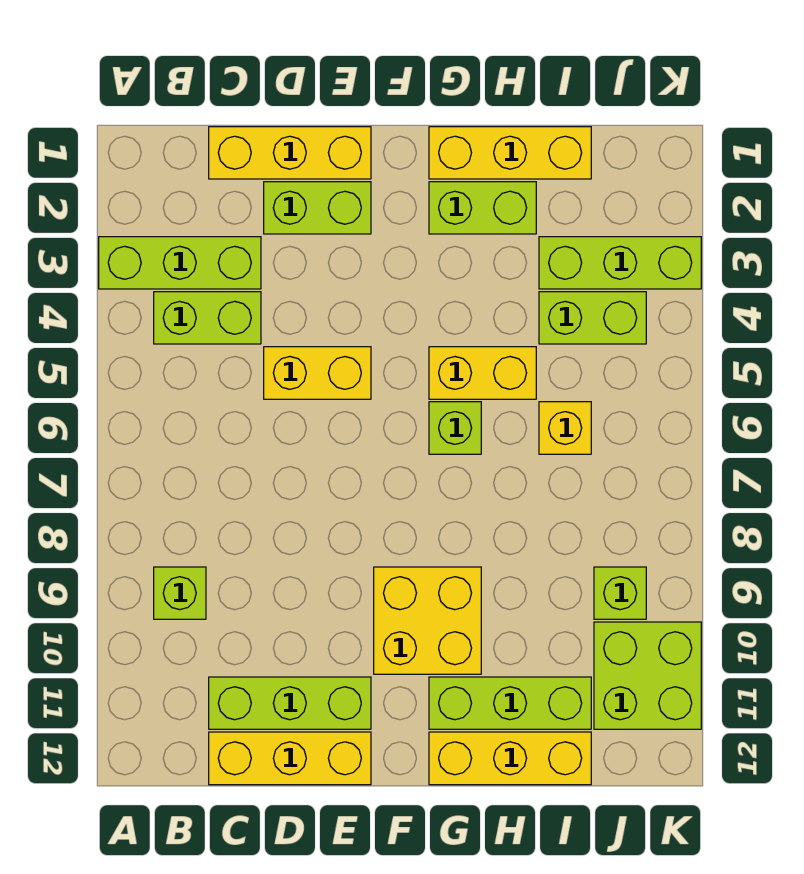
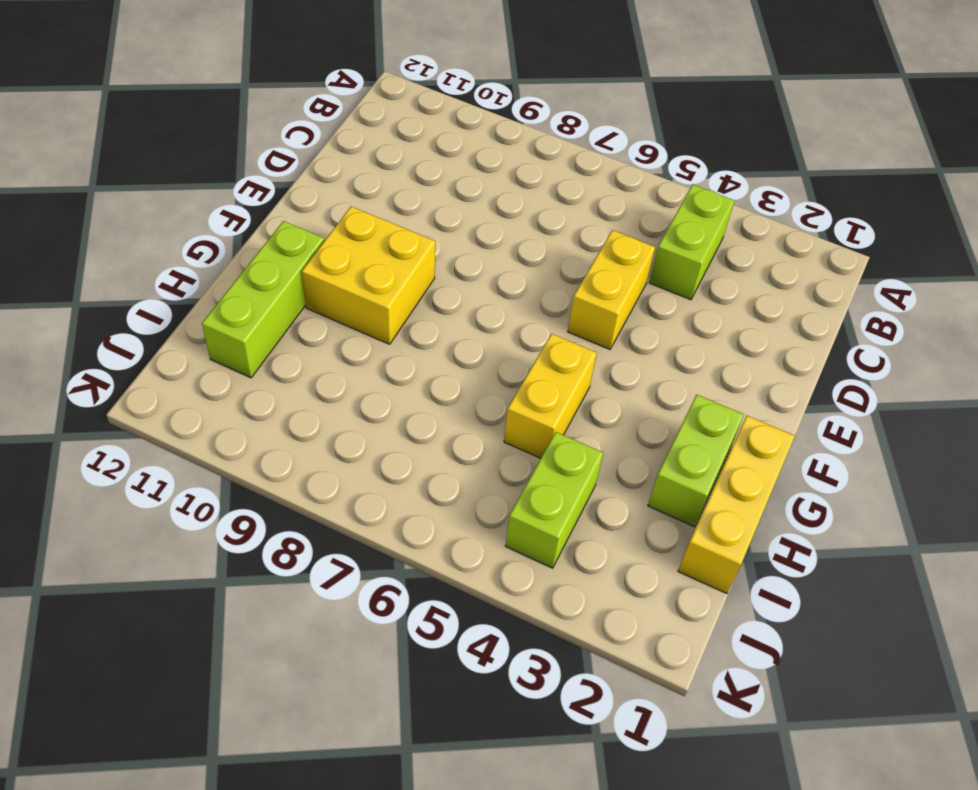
none -> lime brick A3:C3 level 1
none -> lime brick B9 level 1
none -> yellow brick C1:E1 level 1

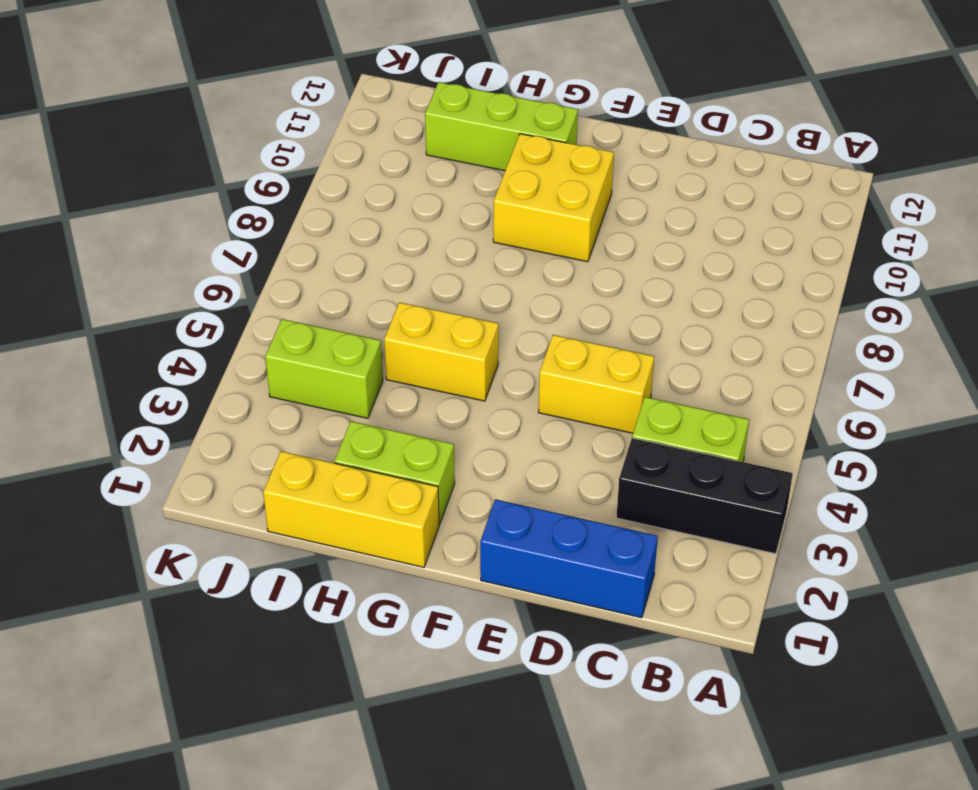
black brick A3:C3 level 1 -> lime brick A3:C3 level 1
blue brick C1:E1 level 1 -> yellow brick C1:E1 level 1
none -> lime brick B9 level 1
none -> lime brick C11:E11 level 1
none -> yellow brick C12:E12 level 1

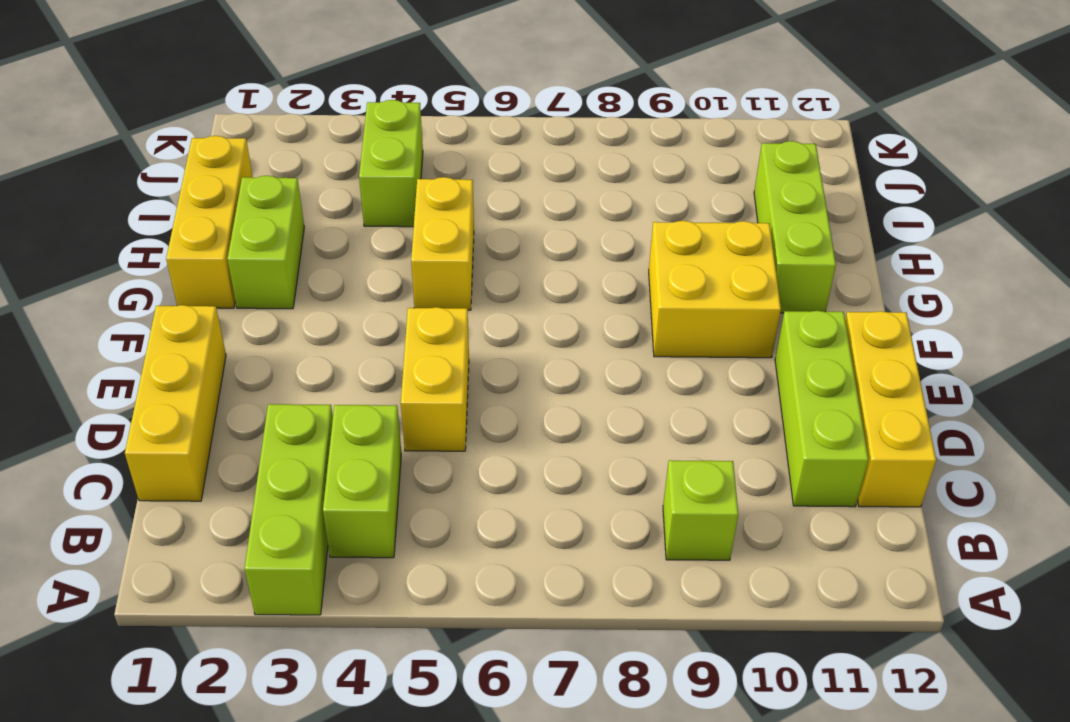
none -> lime brick D2:E2 level 1
none -> lime brick G6 level 1
none -> yellow brick G12:I12 level 1

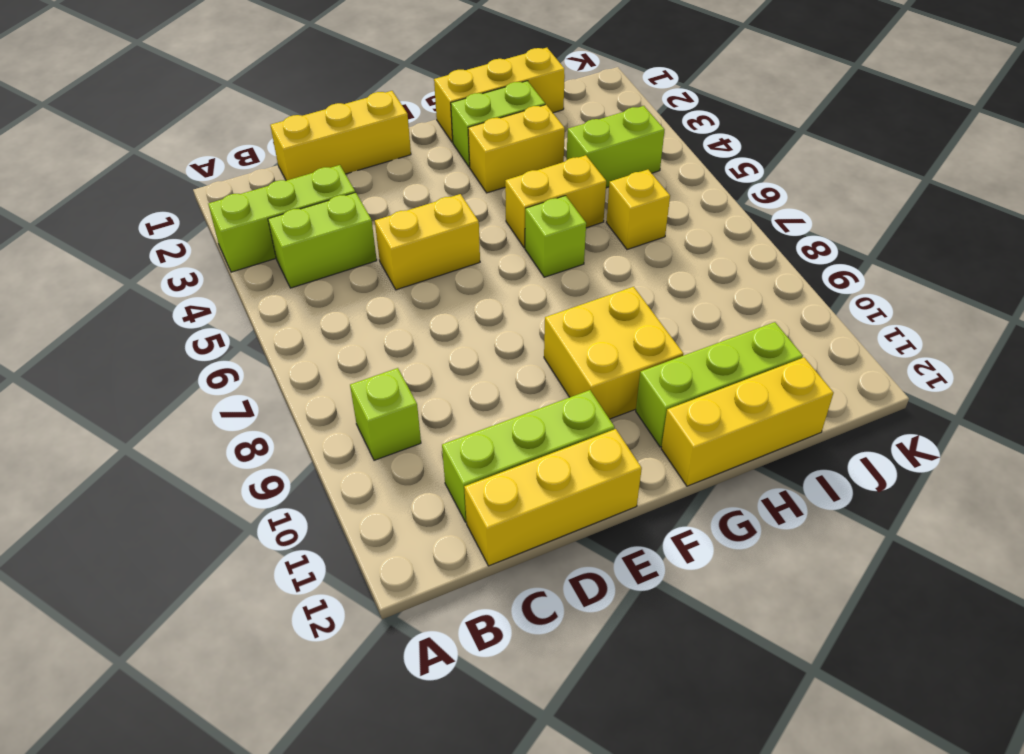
yellow brick G3:H3 level 1 -> none
none -> lime brick D2:E2 level 1
none -> lime brick I3:K3 level 1
none -> lime brick J9 level 1

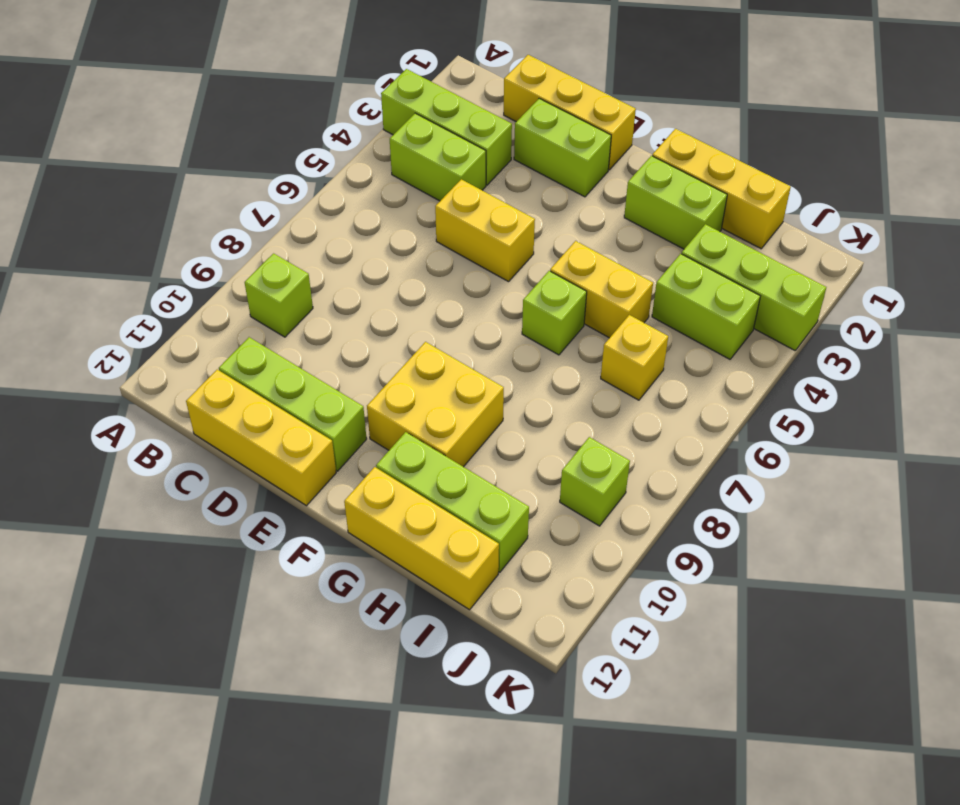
none -> lime brick J10:K11 level 1

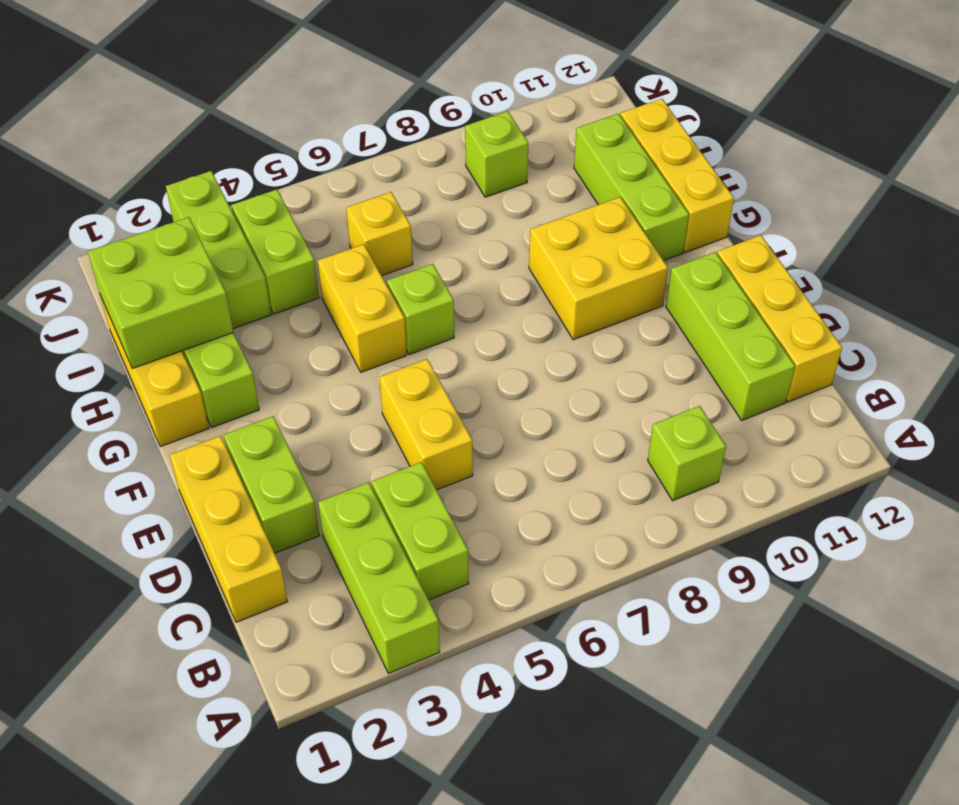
lime brick H1:I2 level 2 -> lime brick J10:K11 level 1

